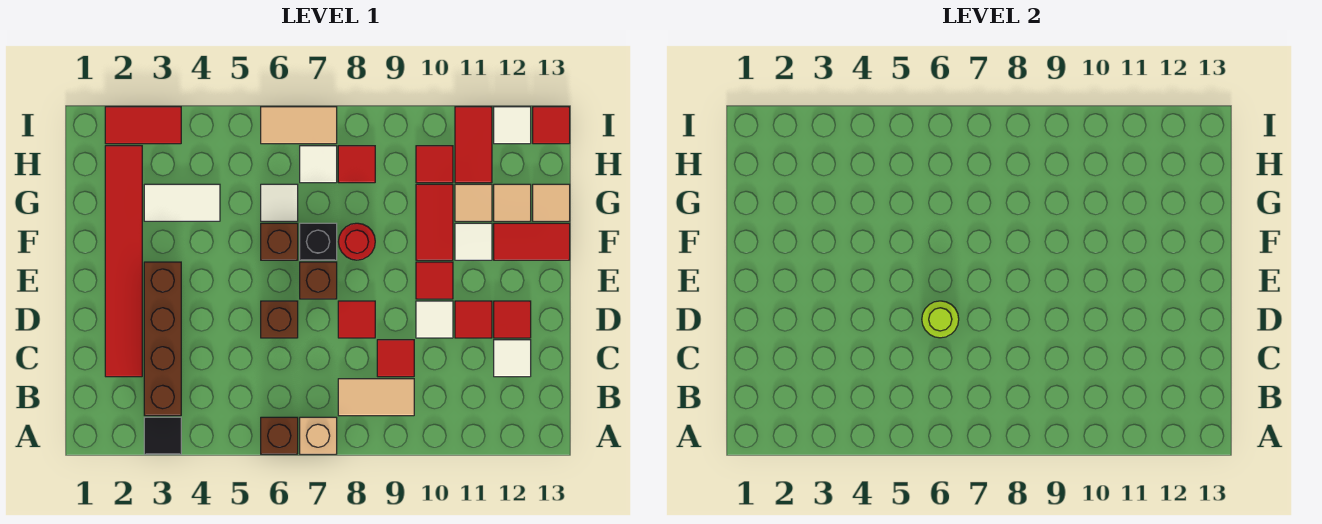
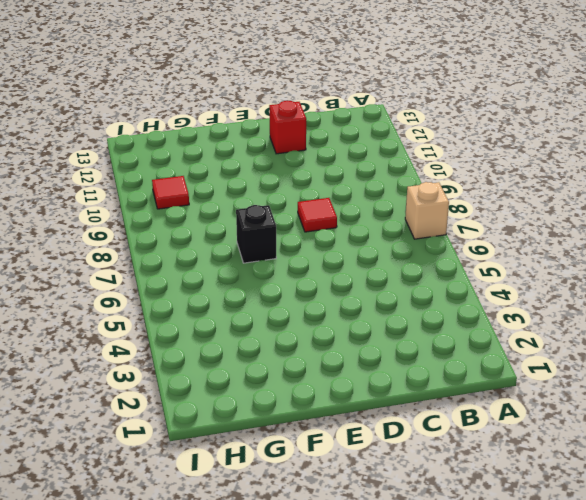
red brick D12 level 1 -> red tile D12 level 1
none -> black tile A3 level 1
none -> brown brick A6 level 1
none -> brown brick B3:E3 level 1
none -> tan tile B8:B9 level 1

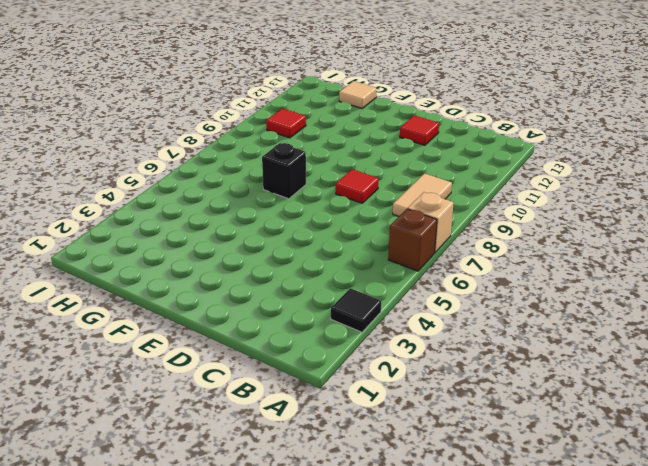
none -> brown brick B3:E3 level 1
none -> red tile C2:H2 level 1
none -> red tile C9 level 1
none -> white tile C12 level 1

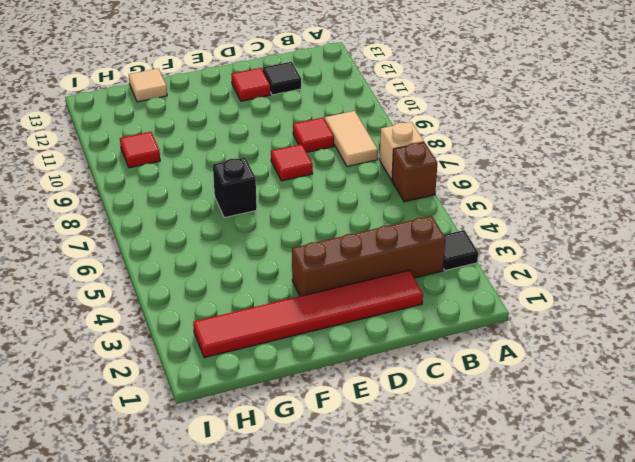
black tile C12 level 1 -> white tile C12 level 1
none -> brown brick D6 level 1
none -> white tile D10 level 1
none -> red tile D11 level 1
none -> brown brick E7 level 1

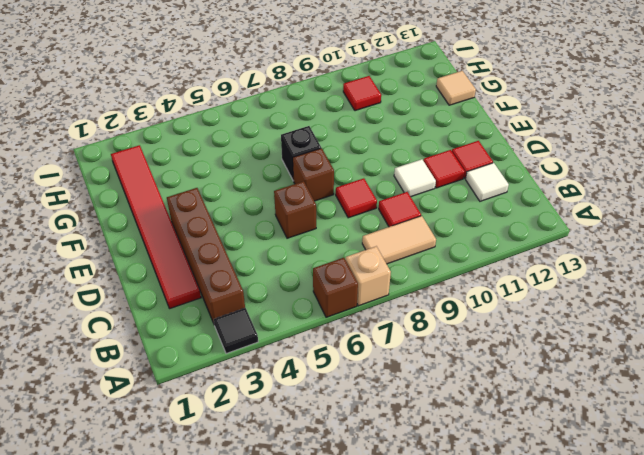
none -> red tile E10 level 1
none -> brown brick F6 level 1
none -> red round brick F8 level 1
none -> red tile F10:G10 level 1

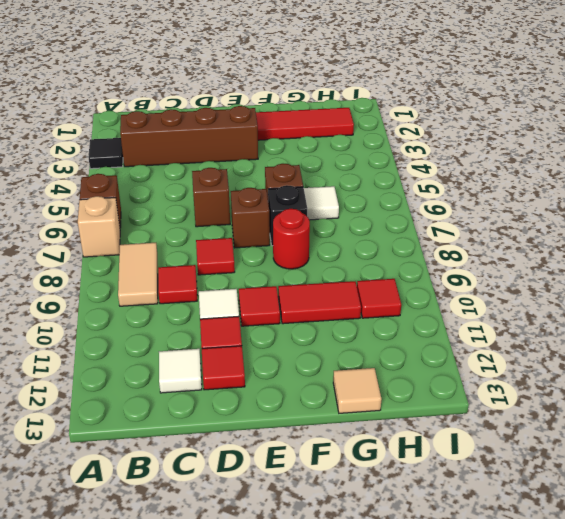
none -> white tile F11 level 1
none -> red tile F12:F13 level 1
none -> white tile G3:G4 level 1
none -> tan tile G11 level 1

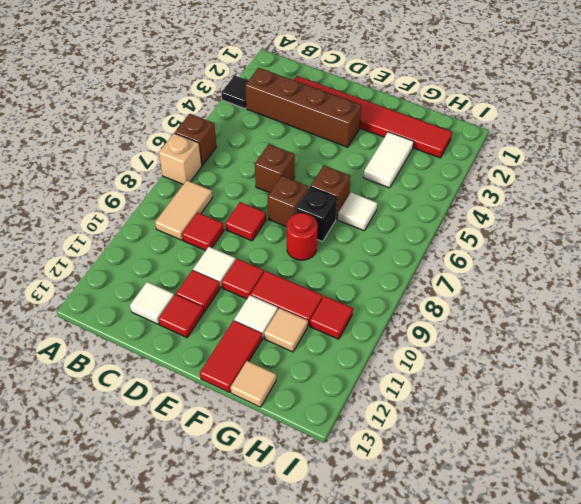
none -> tan tile G12 level 1
none -> white tile H7 level 1
none -> red tile H8 level 1
none -> red tile H11:I11 level 1

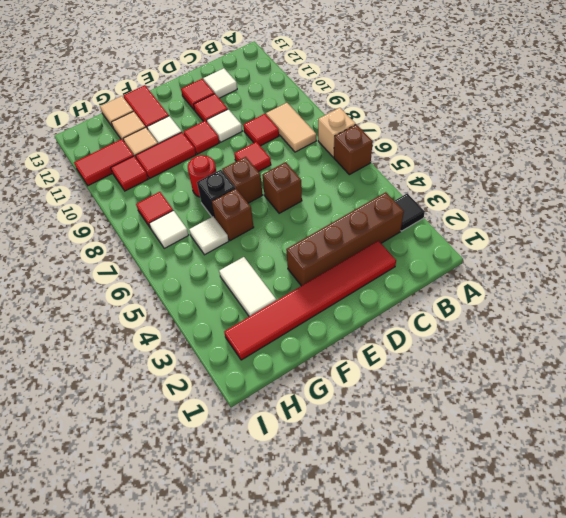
none -> red tile I2:I3 level 1
none -> tan tile I6:I7 level 1
none -> white tile I12 level 1
none -> red tile I13 level 1

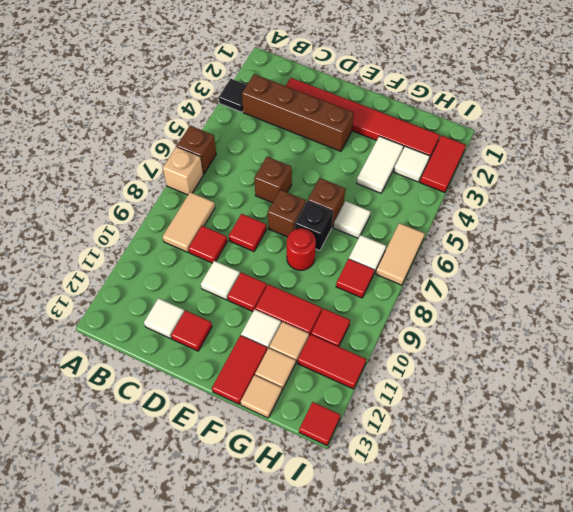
white tile H3 level 1 -> white tile I12 level 1
none -> red tile D11 level 1
none -> lime round brick D6 level 2

